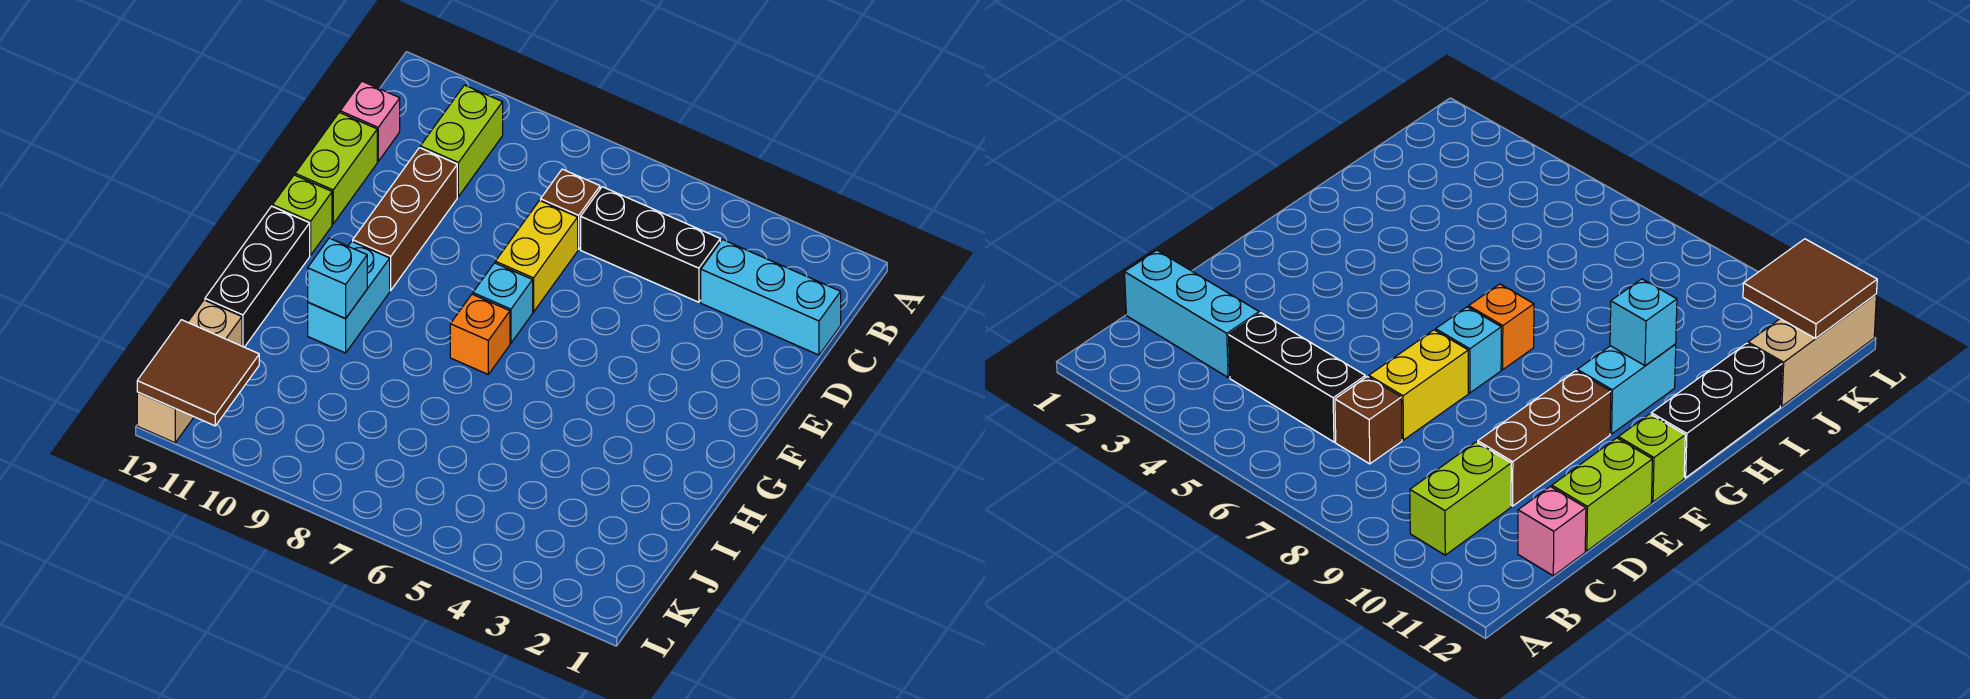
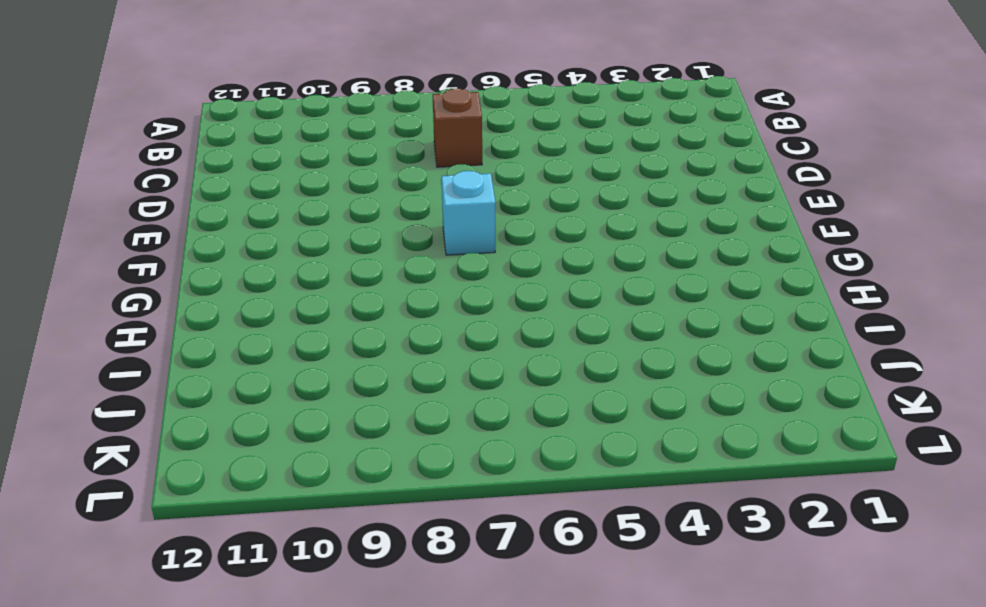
none -> lime brick B10:C10 level 1
none -> cyan brick C1:C3 level 1
none -> black brick C4:C6 level 1

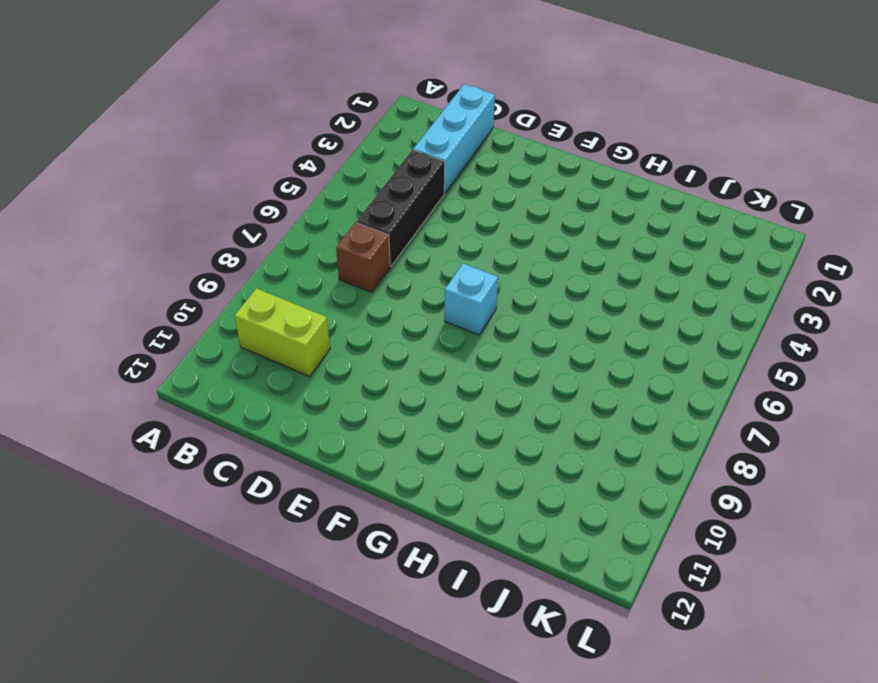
none -> pink brick C12 level 1
none -> yellow brick D7:E7 level 1
none -> brown brick D10:F10 level 1

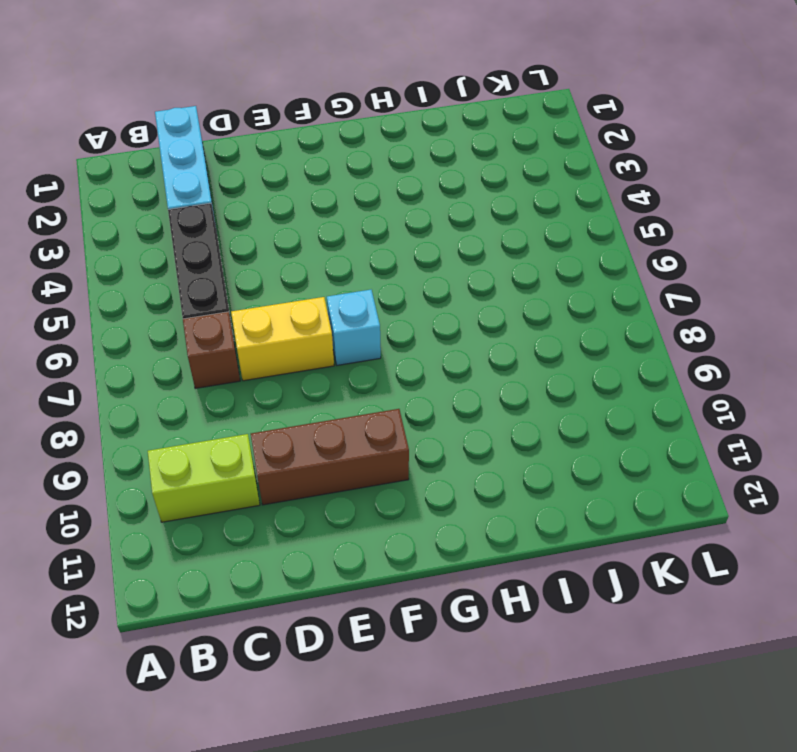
none -> pink brick C12 level 1
none -> lime brick D12:E12 level 1
none -> lime brick F12 level 1

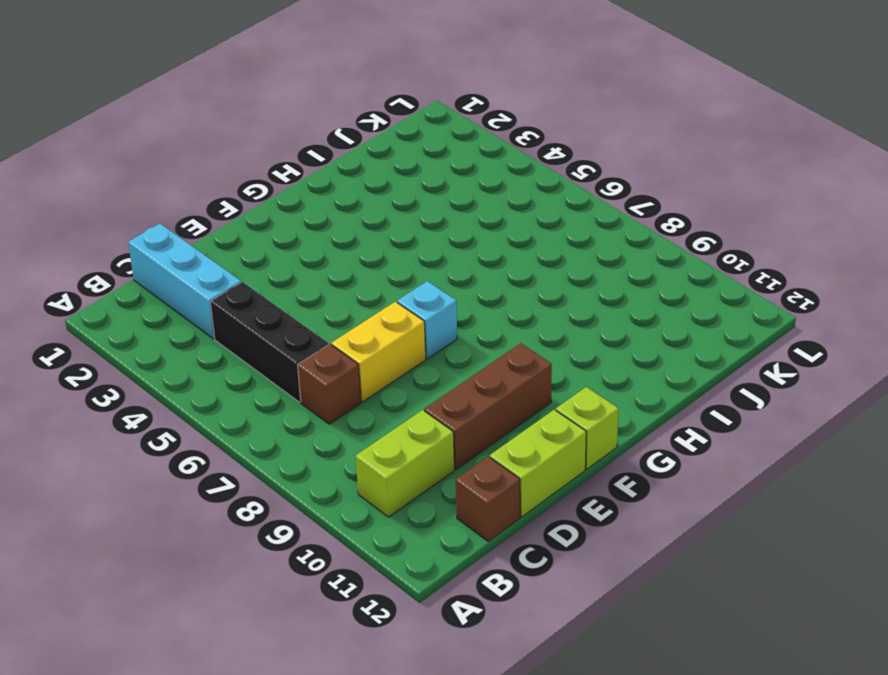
brown brick C12 level 1 -> pink brick C12 level 1
none -> orange brick G7 level 1
none -> cyan brick G10:H10 level 1
none -> black brick G12:I12 level 1

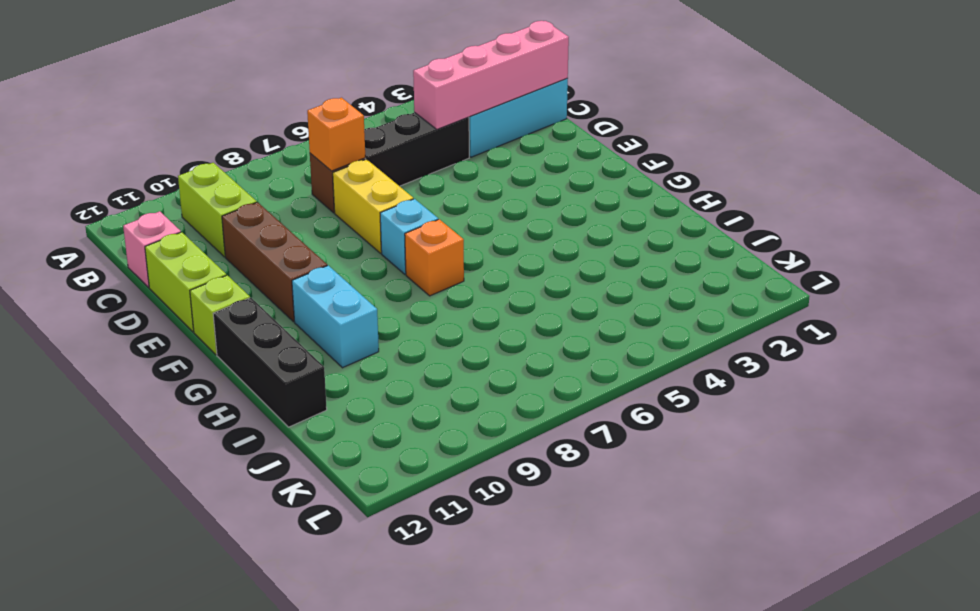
pink brick C1:C4 level 2 -> none
orange brick C7 level 2 -> none
none -> tan brick J12:L12 level 1
none -> cyan brick H10 level 2
none -> brown tile K11:L12 level 2

